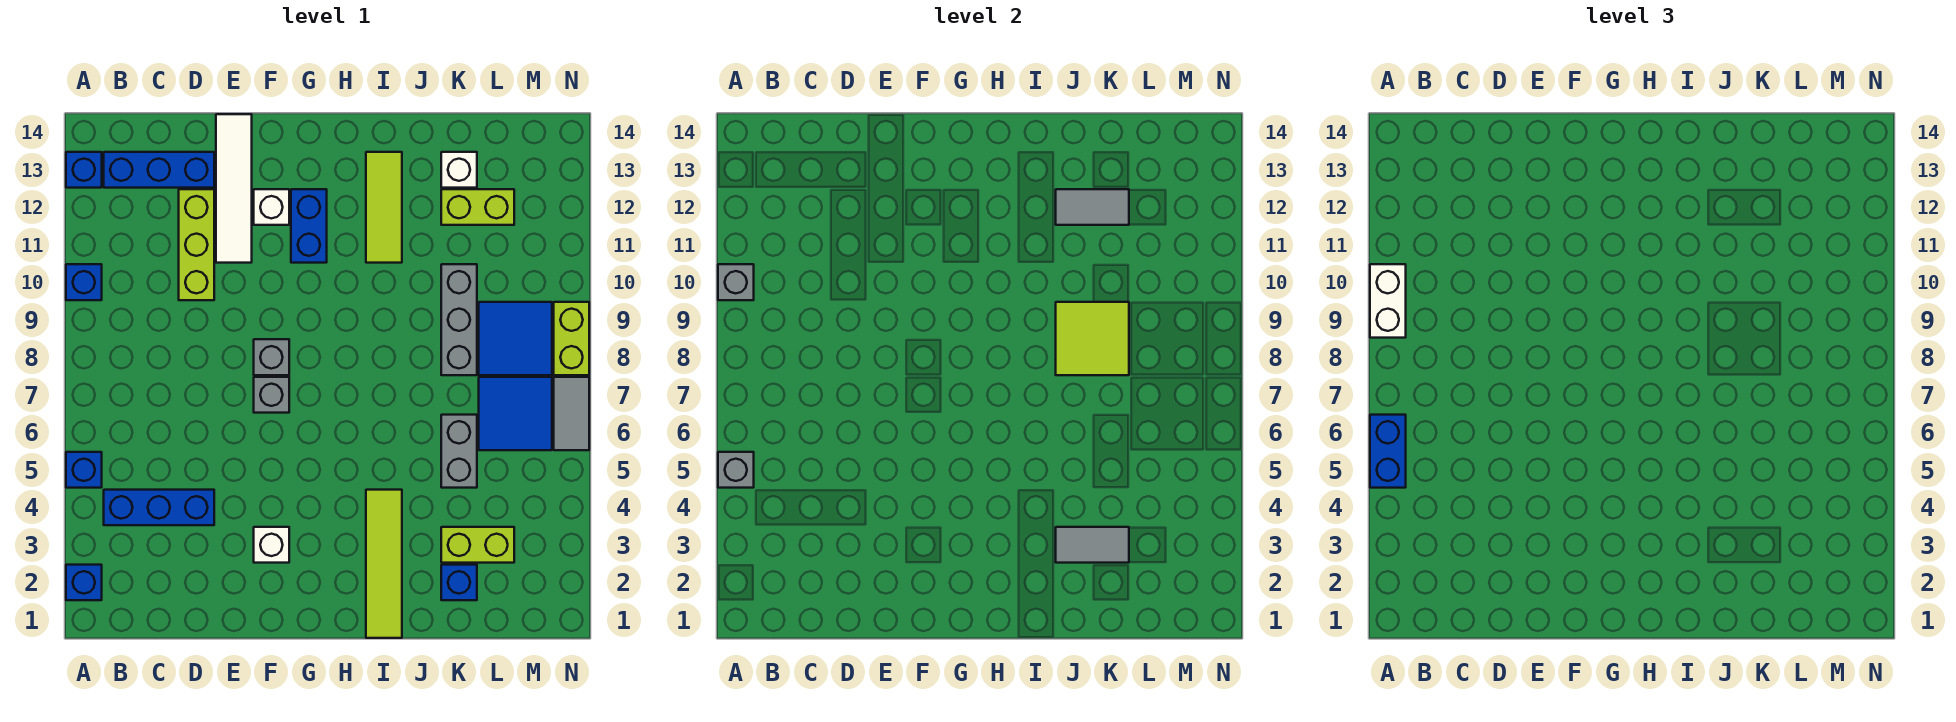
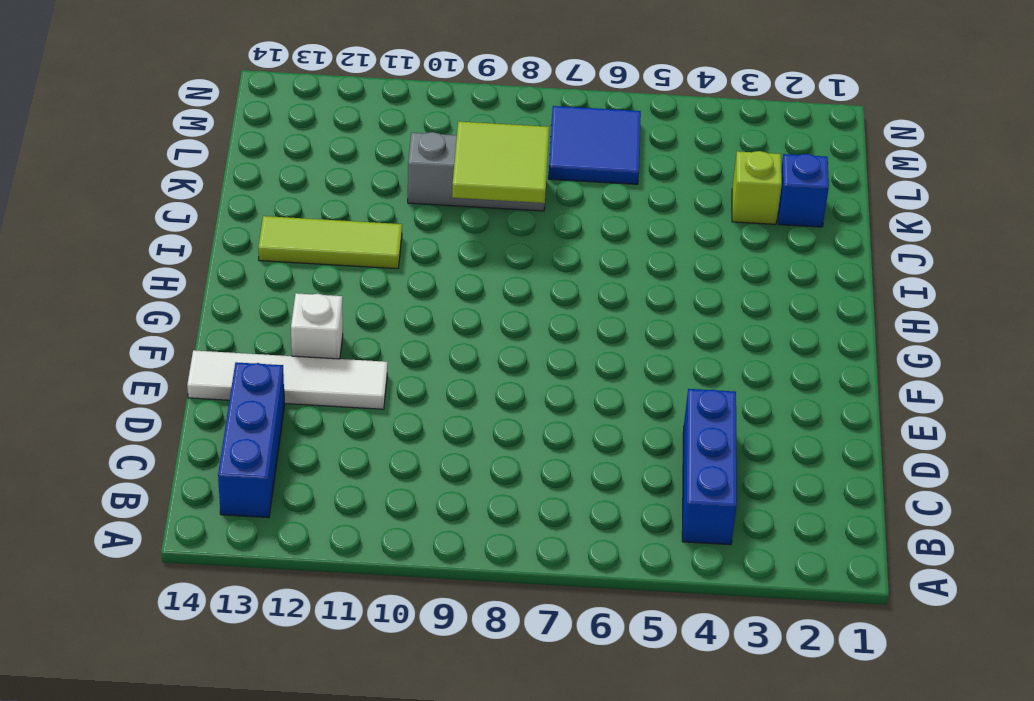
lime brick K3 level 1 -> lime brick K3:L3 level 1
none -> blue brick A2 level 1
none -> blue brick A5 level 1
none -> blue brick A10 level 1
none -> blue brick A13 level 1

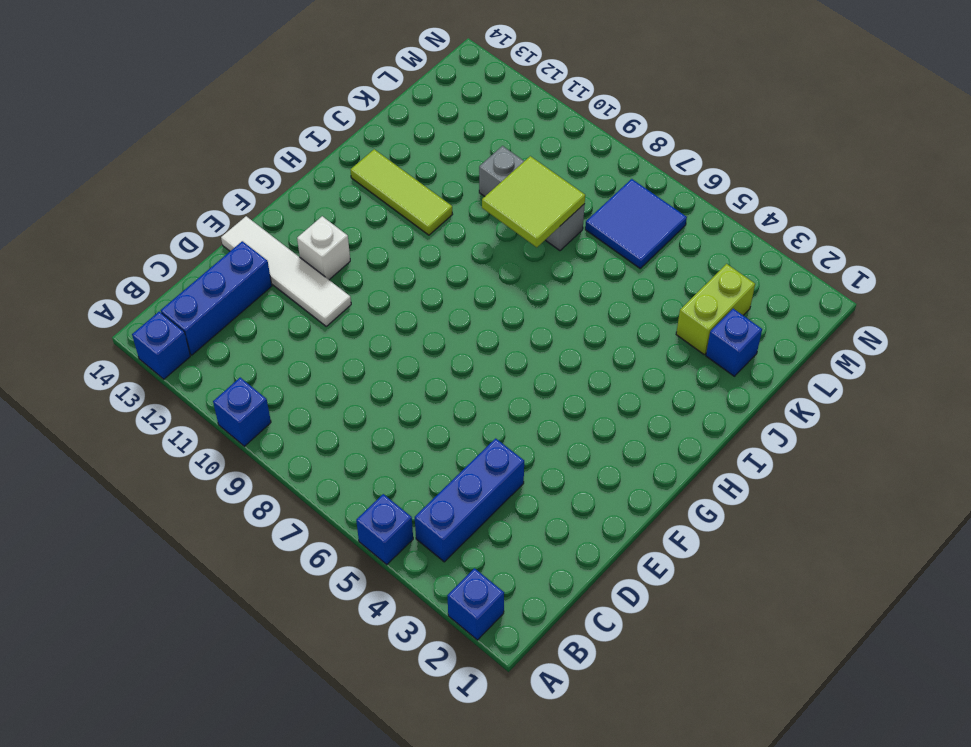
none -> lime brick D10:D12 level 1
none -> white brick F3 level 1
none -> grey brick F7 level 1
none -> grey brick F8 level 1

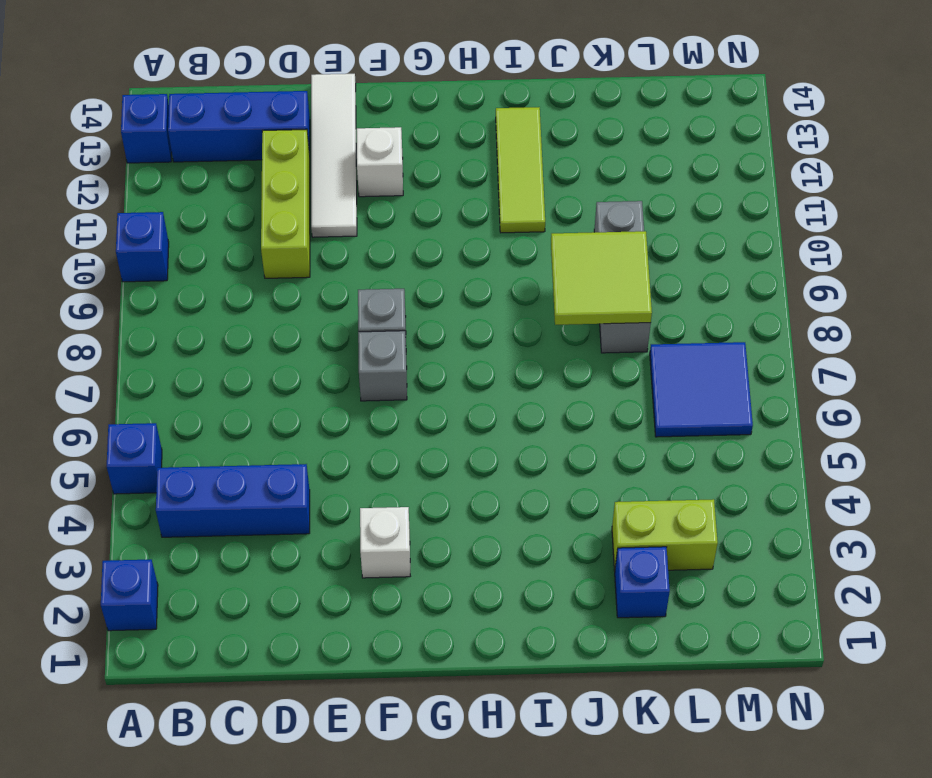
none -> blue brick G11:G12 level 1
none -> lime tile I1:I4 level 1
none -> grey brick K5:K6 level 1
none -> lime brick K12:L12 level 1

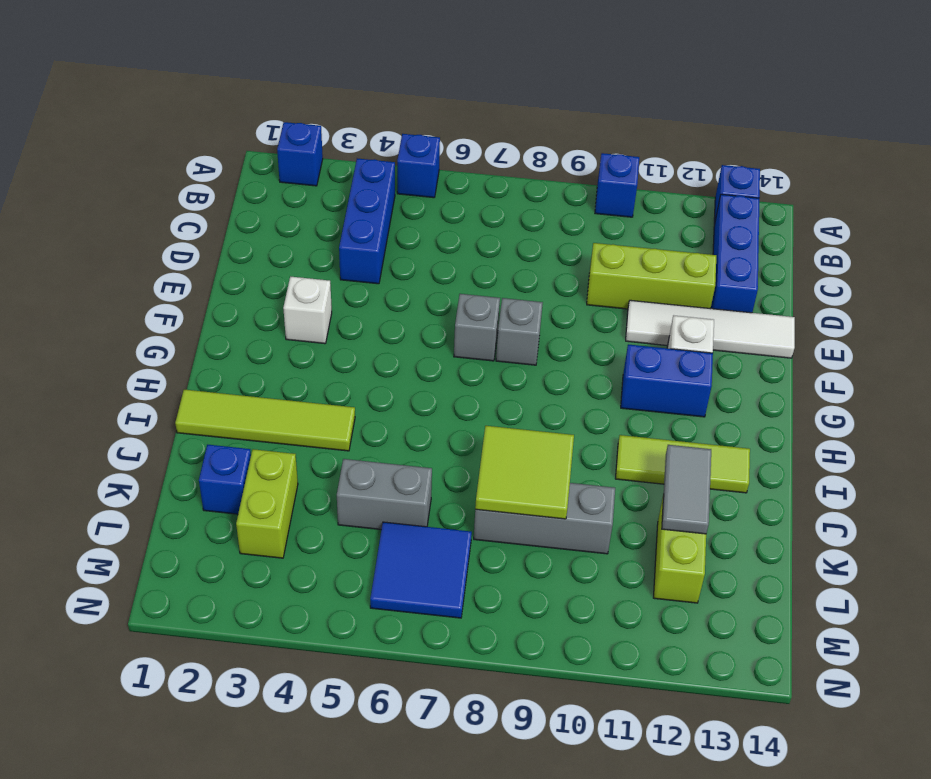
none -> white brick K13 level 1
none -> blue tile L8:M9 level 1
none -> grey tile N6:N7 level 1
none -> lime brick N8:N9 level 1

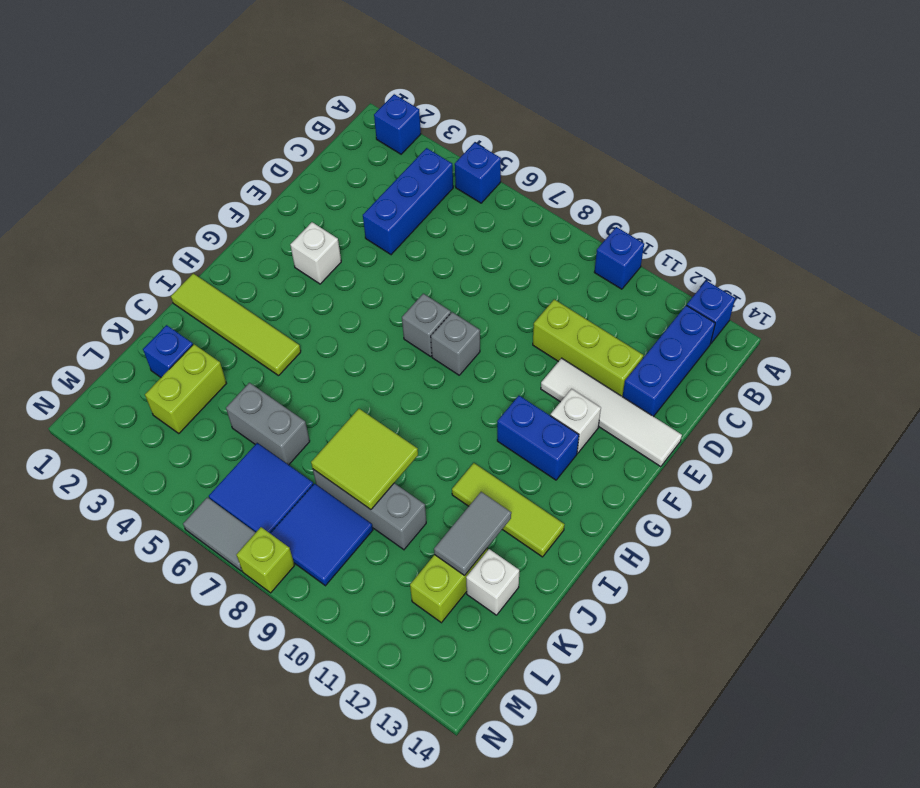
lime brick N8 level 1 -> lime brick N8:N9 level 1
none -> grey brick A5 level 2
none -> grey brick A10 level 2
none -> grey tile J3:K3 level 2
none -> blue brick A5:A6 level 3

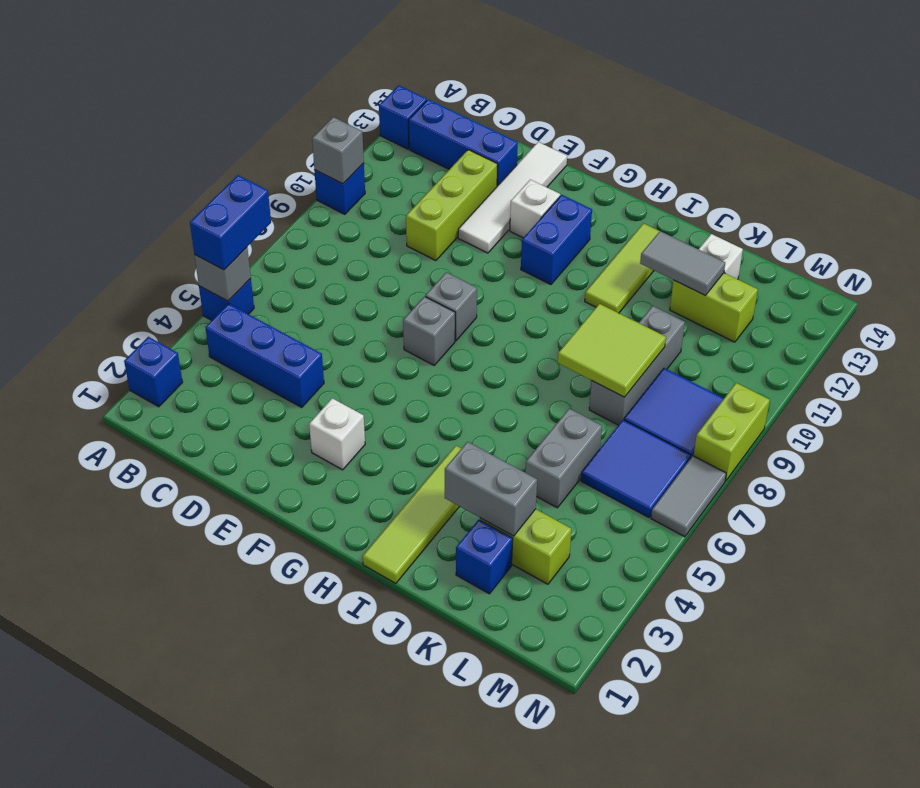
grey brick J3:K3 level 2 -> grey tile J3:K3 level 2
none -> white brick A9:A10 level 3

